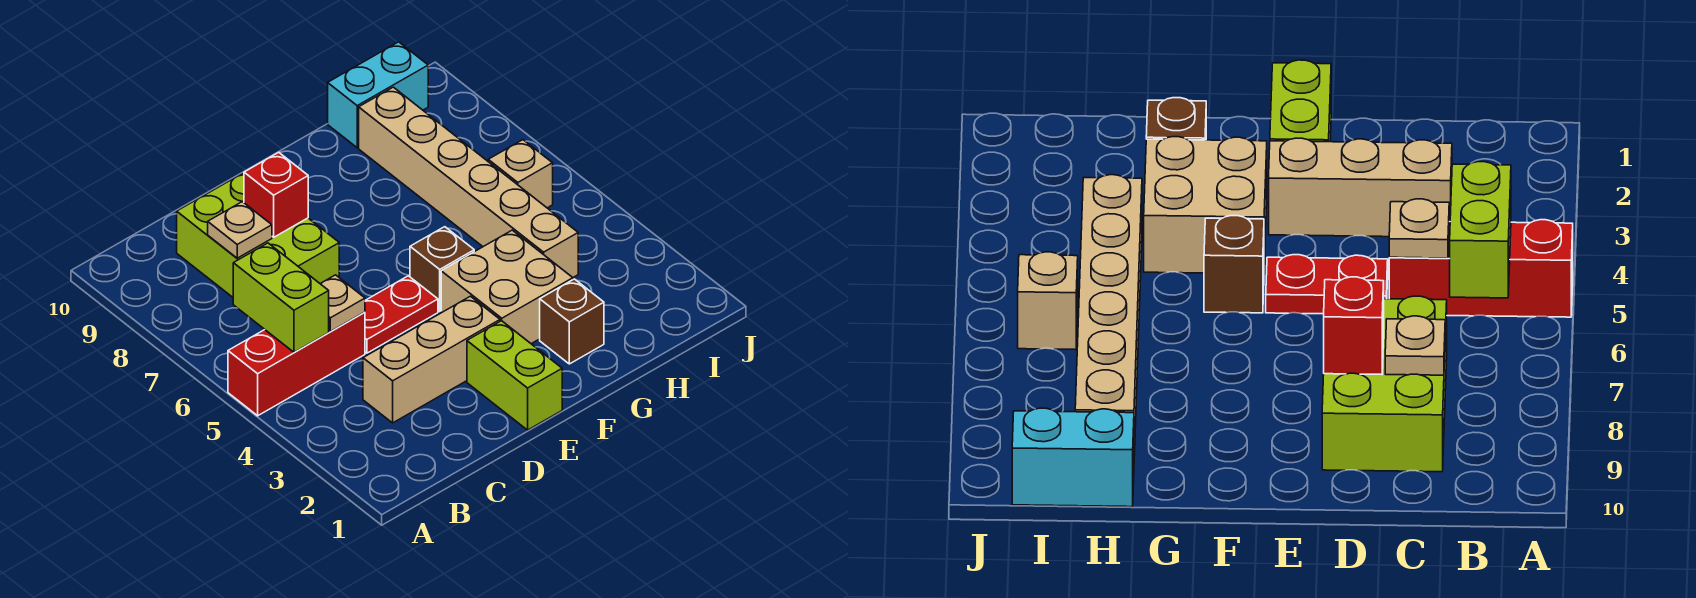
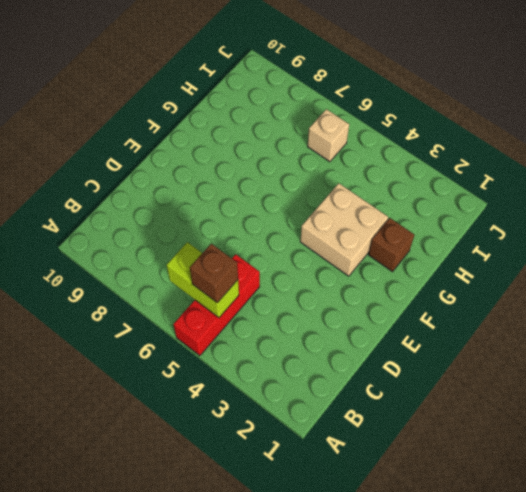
brown brick B5 level 3 -> brown brick F5 level 1
none -> tan brick C3:E3 level 1
none -> lime brick C7:D9 level 1
none -> red plate D5:E5 level 1

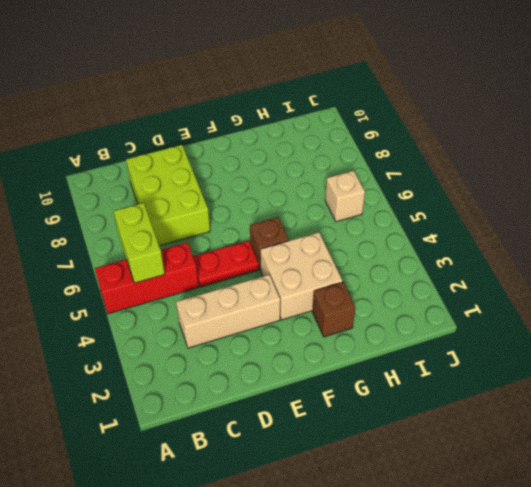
none -> lime brick E1:E2 level 1
none -> tan brick H4:H9 level 1
none -> cyan brick H10:I10 level 1

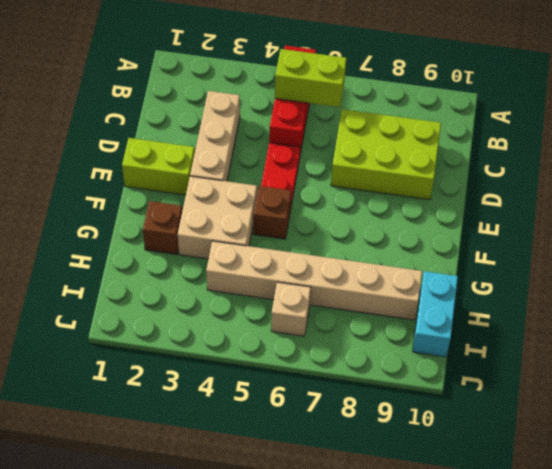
none -> tan plate C5 level 2
none -> tan plate C8 level 2
none -> red brick D8 level 2

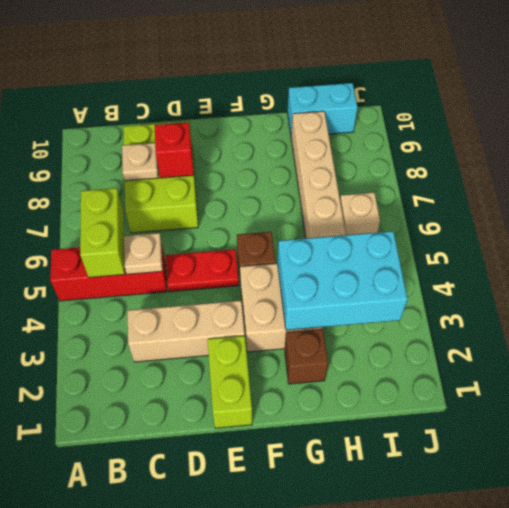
cyan brick G3:I4 level 2 -> none

